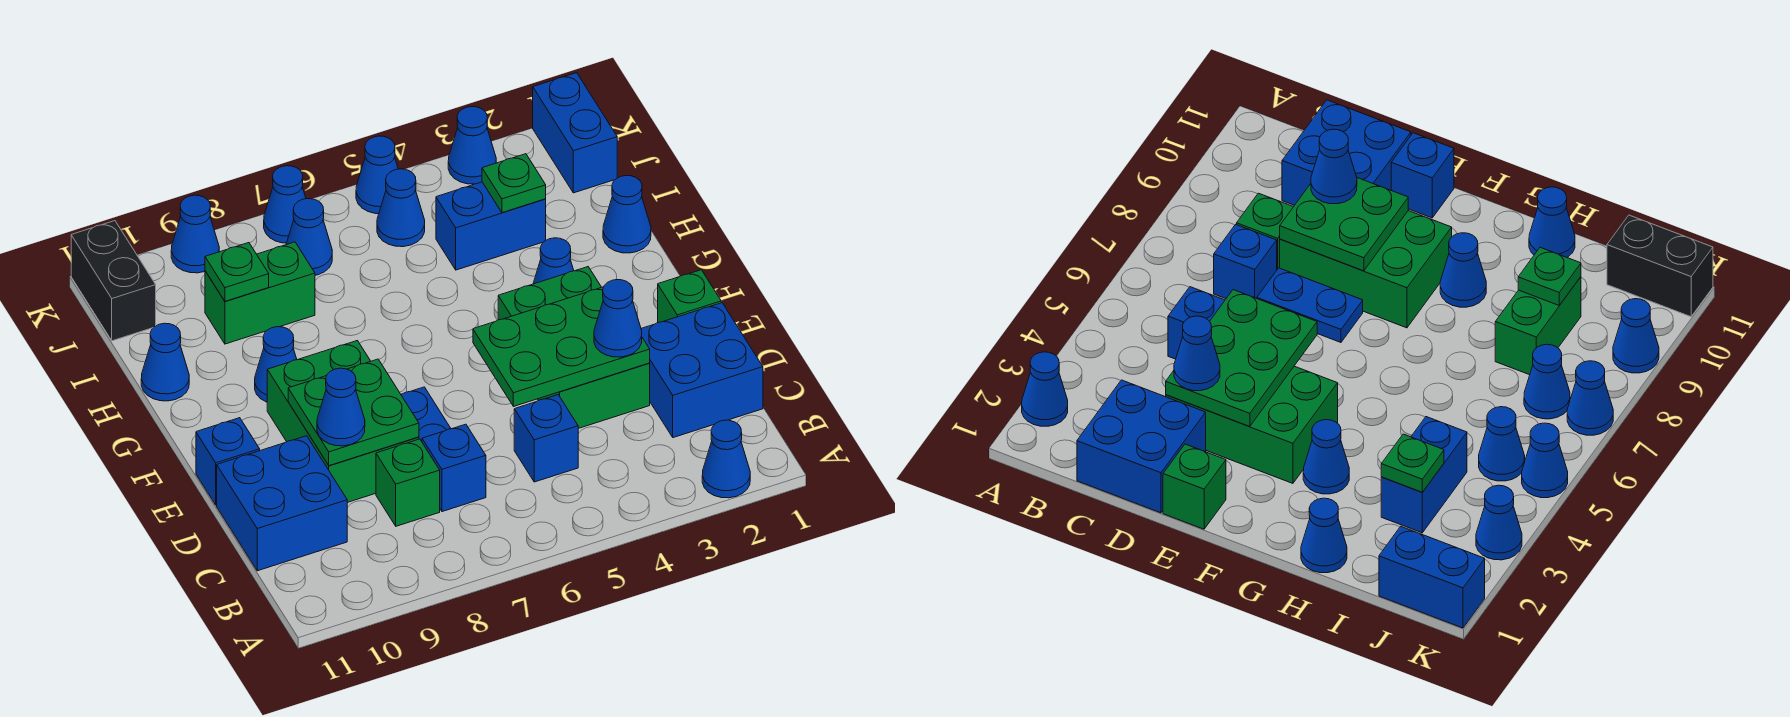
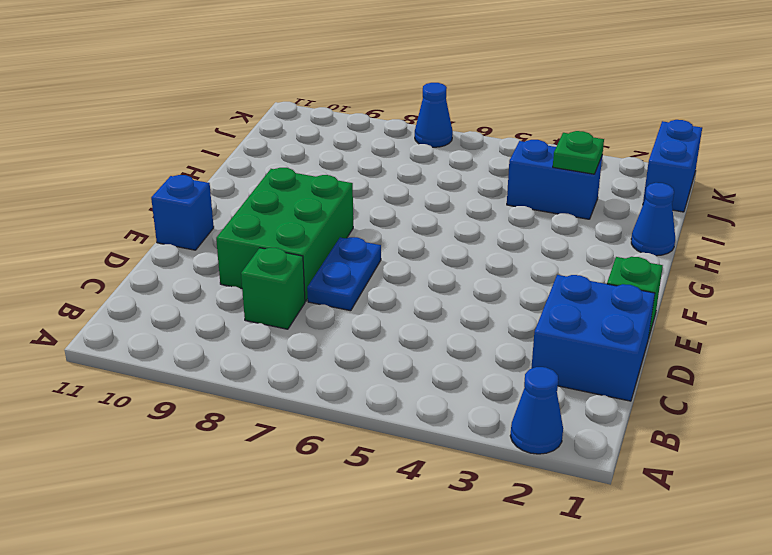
none -> blue brick C5 level 1
none -> blue brick C7 level 1
none -> blue brick C10:D11 level 1
none -> green brick D3:F4 level 1

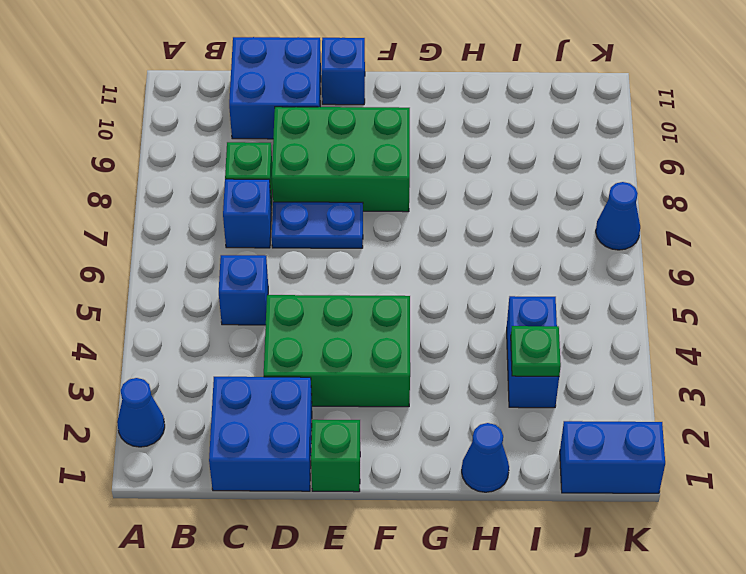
none -> blue cone G3 level 1
none -> blue cone G9 level 1
none -> blue cone H11 level 1
none -> green brick I8:I9 level 1

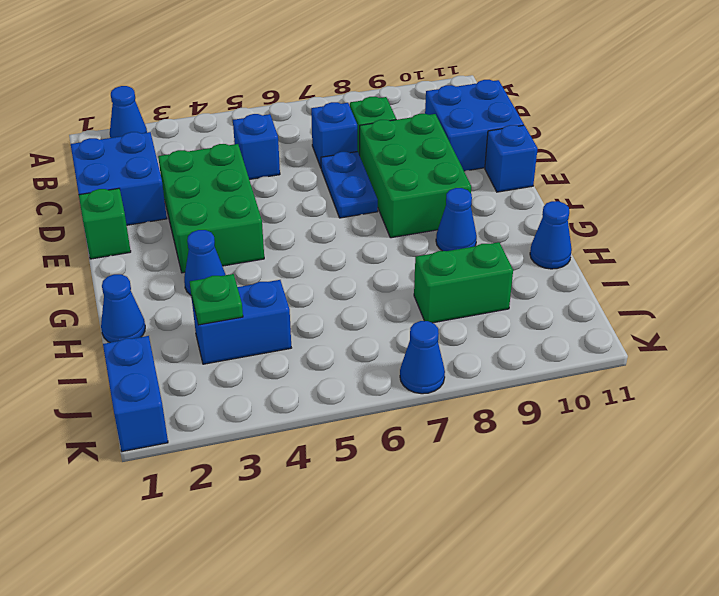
none -> blue cone J5 level 1
none -> blue cone J7 level 1
none -> black brick J11:K11 level 1
none -> blue cone K3 level 1

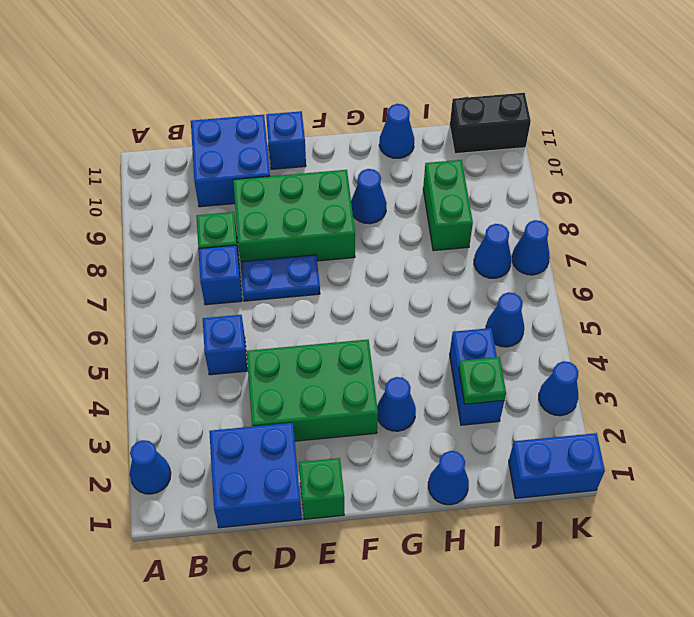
none -> blue cone K5 level 1
none -> blue cone K9 level 1
none -> green plate D3:E5 level 2
none -> green plate D8:E9 level 2

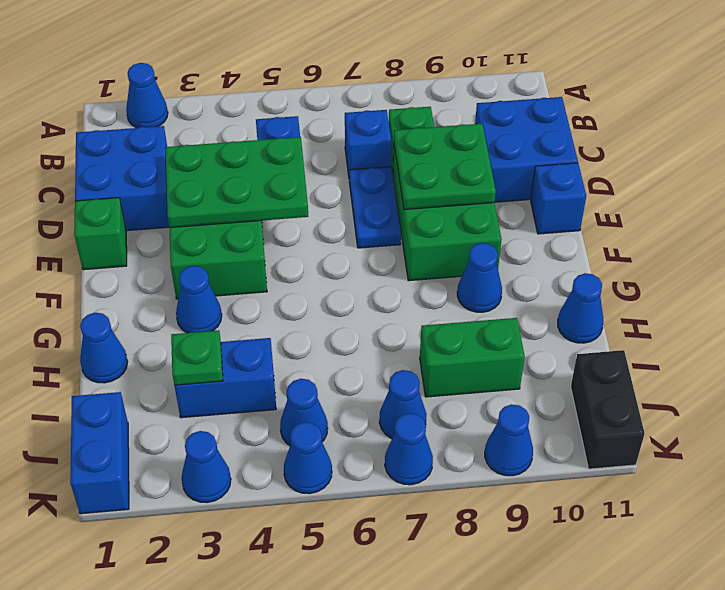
none -> green plate I9 level 2
none -> blue cone D3 level 3
none -> blue cone D9 level 3

